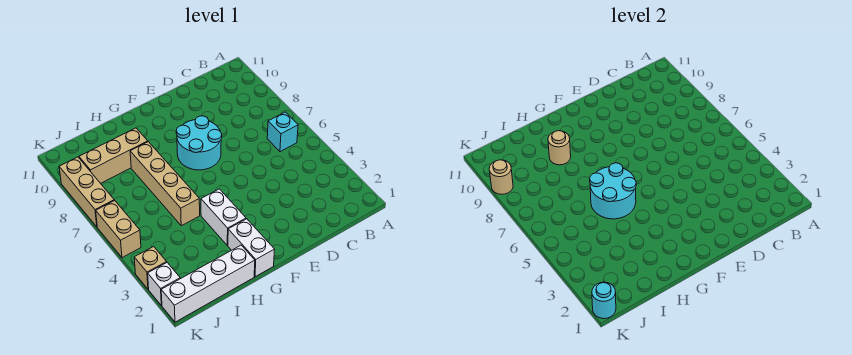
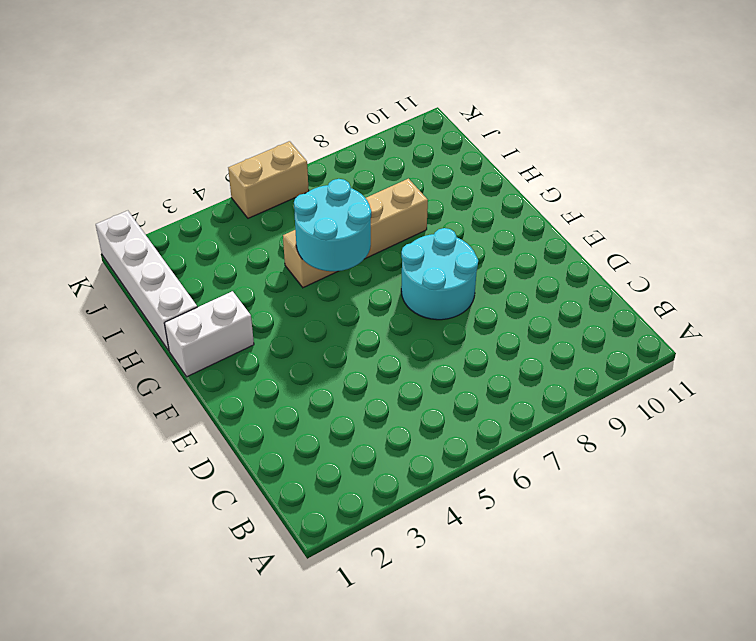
none -> cyan brick B6 level 1
none -> white brick G3:G4 level 1
none -> tan brick H9:J9 level 1

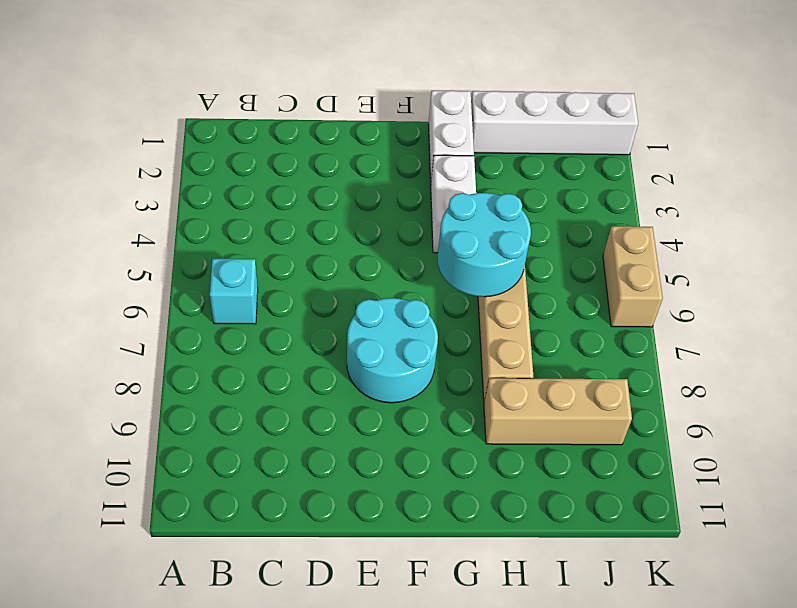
none -> white brick K2 level 1
none -> tan brick K3 level 1
none -> tan brick K7:K9 level 1

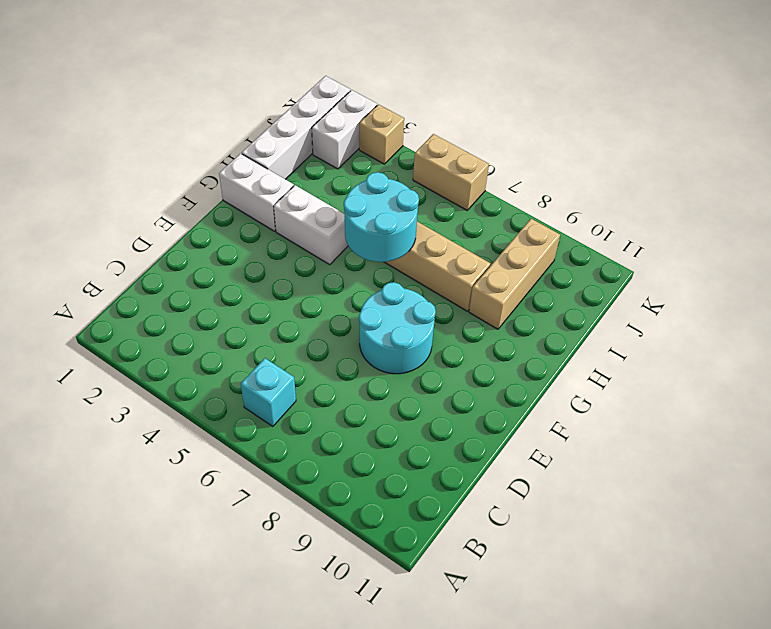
white brick J2:K2 level 1 -> white brick K2 level 1
none -> tan brick K7:K9 level 1
none -> tan round brick H9 level 2
none -> cyan round brick K1 level 2

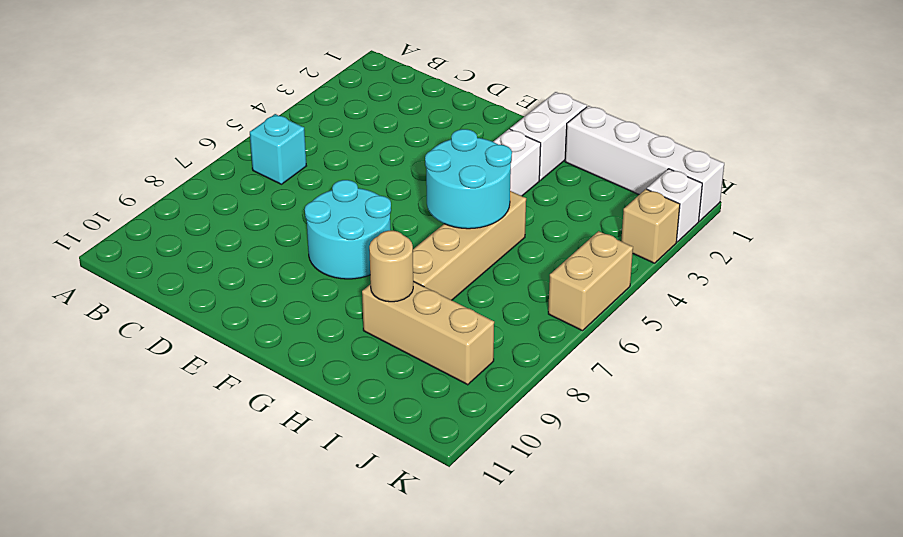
none -> tan brick K7:K9 level 1
none -> cyan round brick K1 level 2
none -> tan round brick K9 level 2

